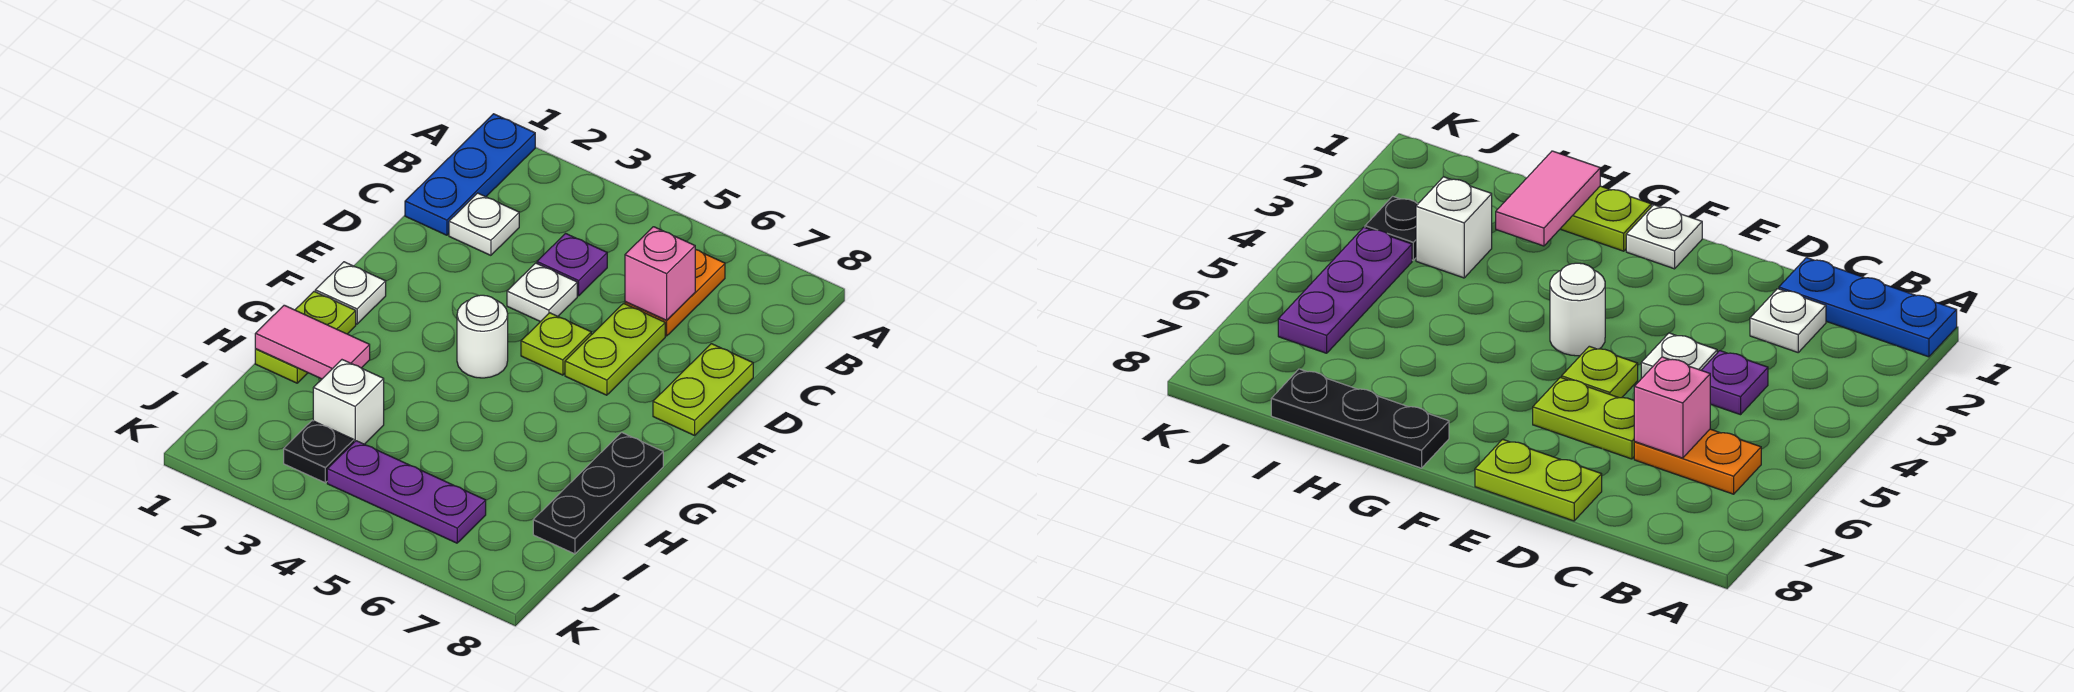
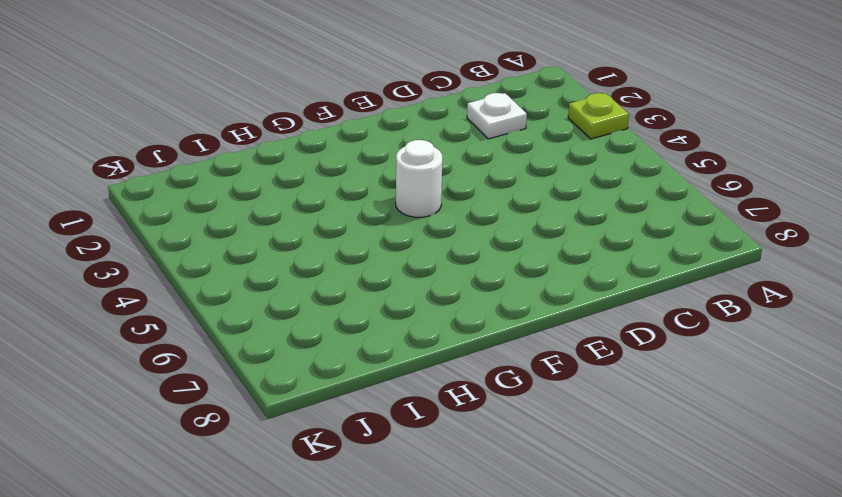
lime plate A3 level 1 -> lime plate E5 level 1
none -> blue plate A1:C1 level 1
none -> orange plate B6:C6 level 1
none -> purple plate C4 level 1

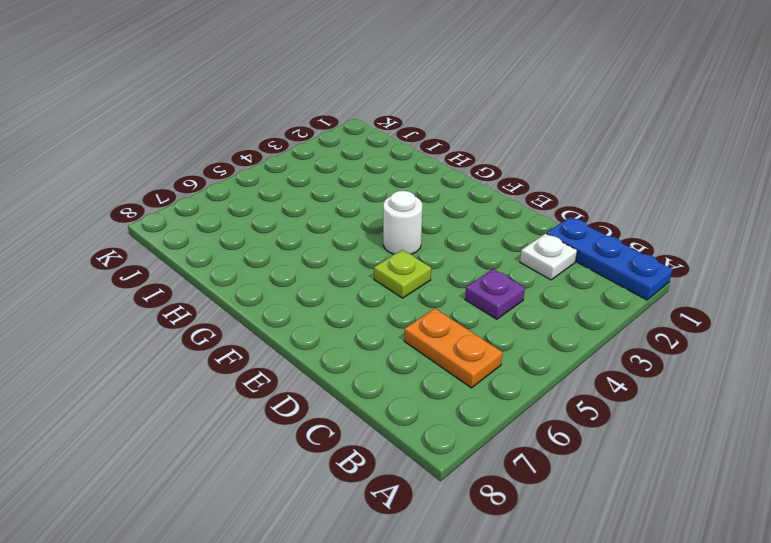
none -> white plate D4 level 1
none -> lime plate D6:E6 level 1
none -> lime plate D8:E8 level 1

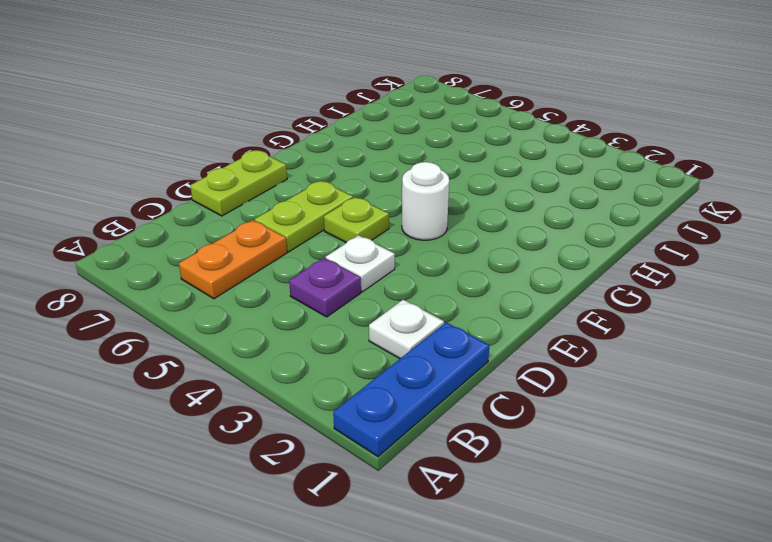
none -> white plate F1 level 1
none -> lime plate G1:H1 level 1
none -> black plate G8:I8 level 1

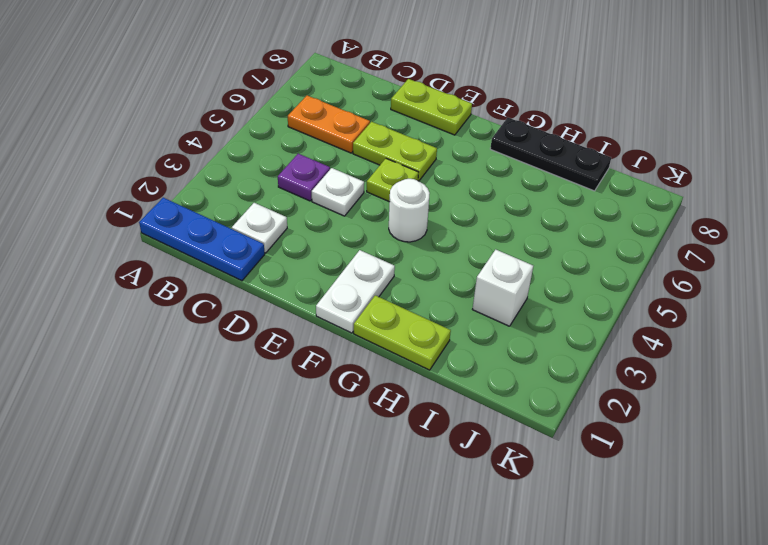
white plate F1:F2 level 1 -> white plate F1 level 1
none -> black plate J3 level 1
none -> purple plate J4:J6 level 1
none -> pink brick C6 level 2

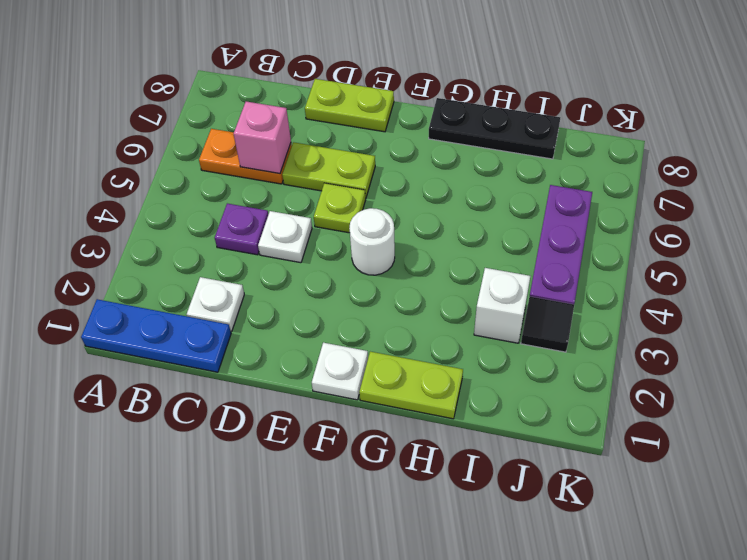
black tile J3 level 1 -> black plate J3 level 1
none -> pink tile H1:H2 level 2

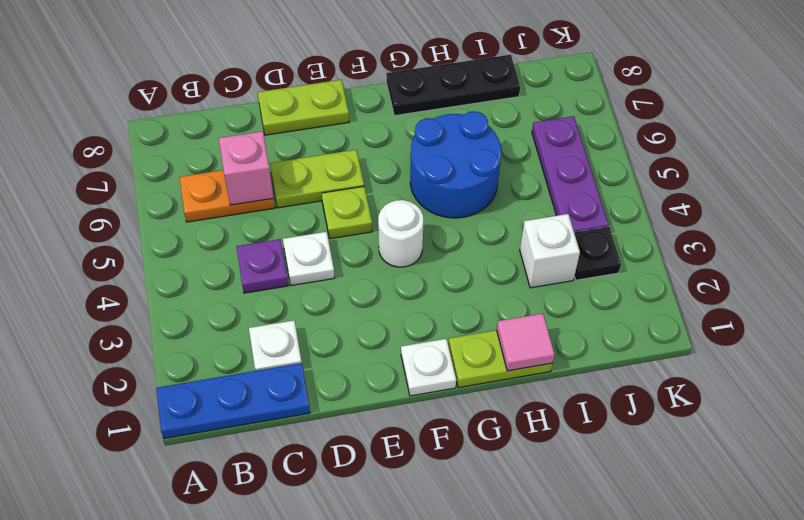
blue round brick G5:H6 level 1 -> none
pink tile H1 level 2 -> pink tile H1:H2 level 2

